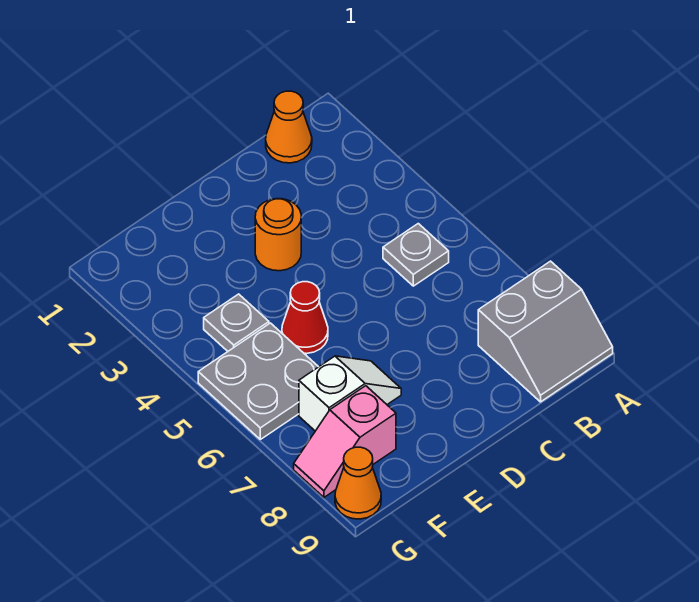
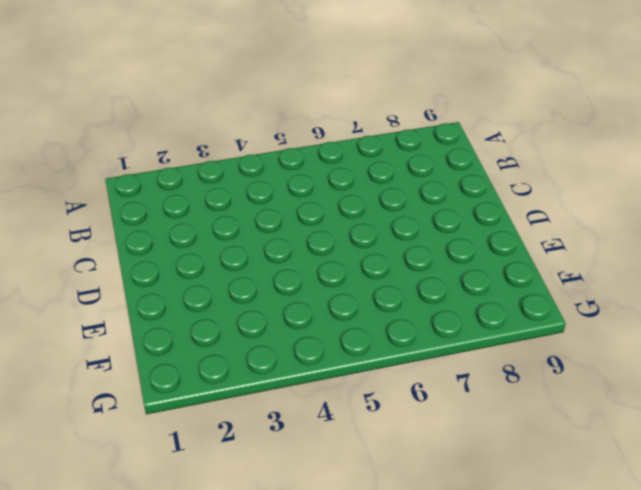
none -> grey slope A8:B9 level 1 top 8
none -> orange cone B1 level 1

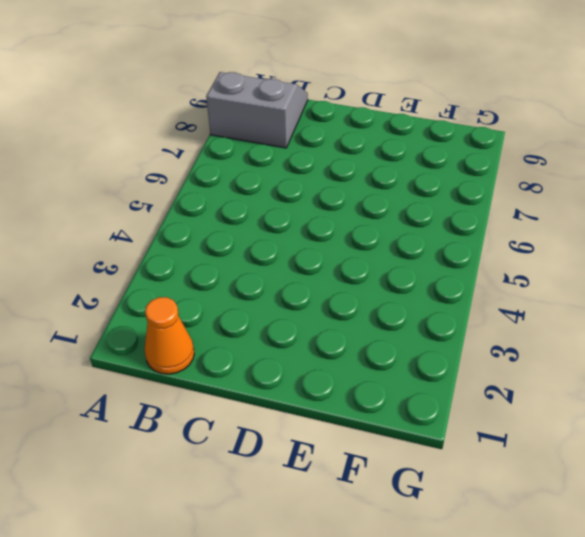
none -> grey plate B5 level 1
none -> orange round brick D3 level 1

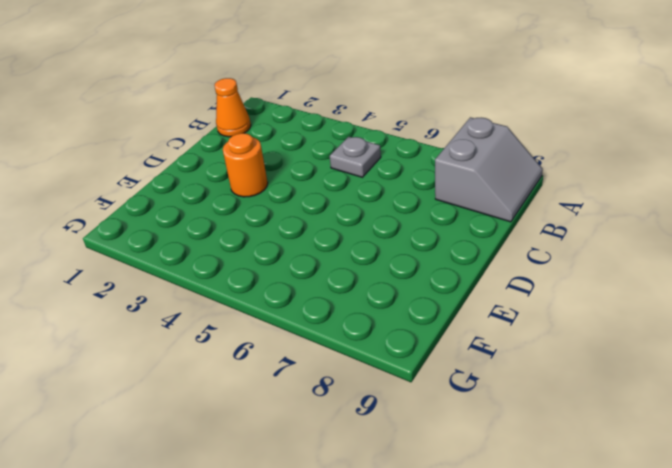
none -> red cone E5 level 1
none -> white slope E7:F7 level 1 top F

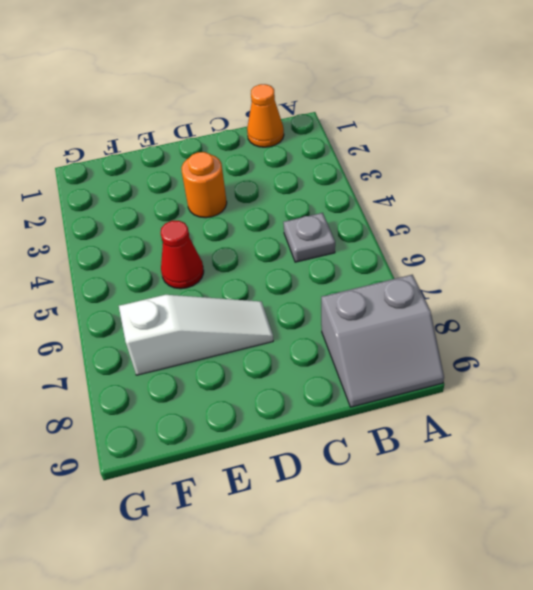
white slope D7:F7 level 1 top F -> white slope E7:F7 level 1 top F
none -> grey plate F4 level 1
none -> grey plate F5:G6 level 1

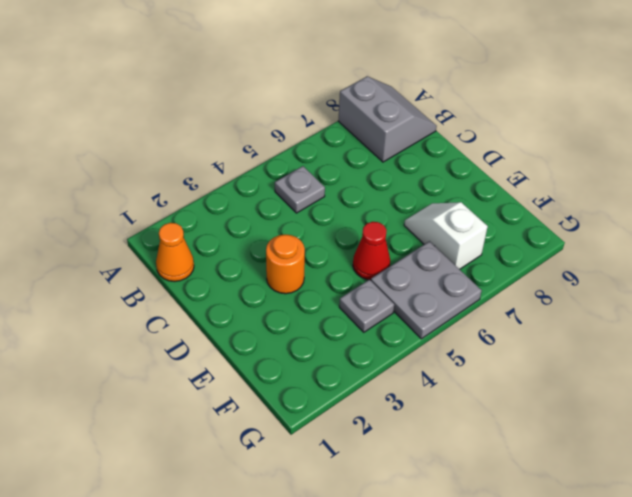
none -> pink slope F8:G8 level 1 top F
none -> orange cone G9 level 1

